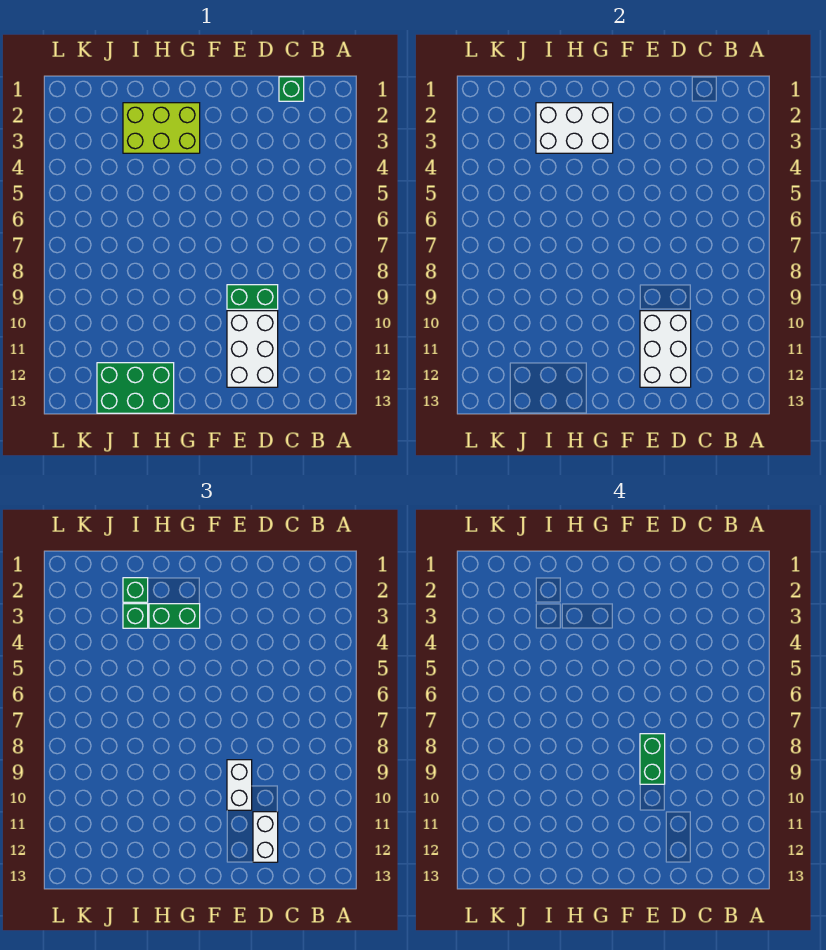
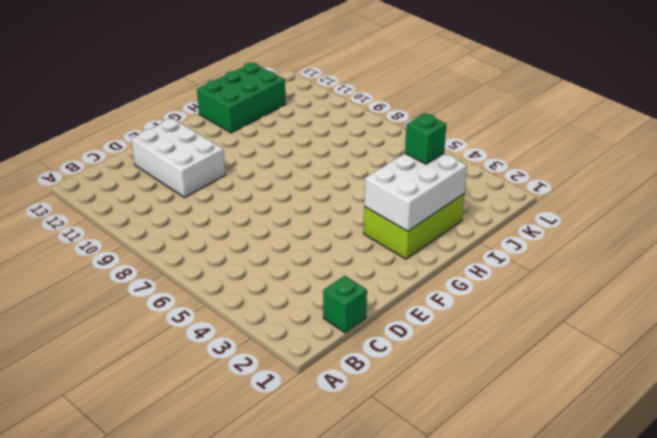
none -> green brick D9:E9 level 1
none -> white brick D10:E12 level 2
none -> white brick D11:D12 level 3

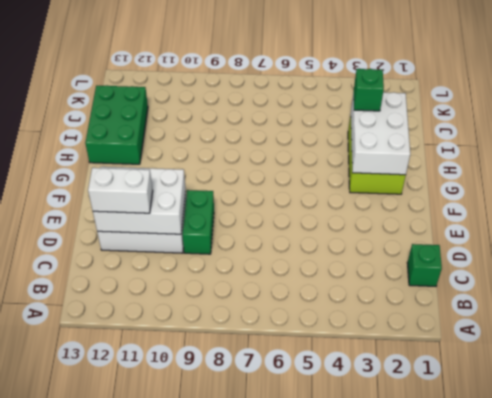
none -> white brick E9:E10 level 3
none -> green brick G3:H3 level 3
none -> green brick I2 level 3

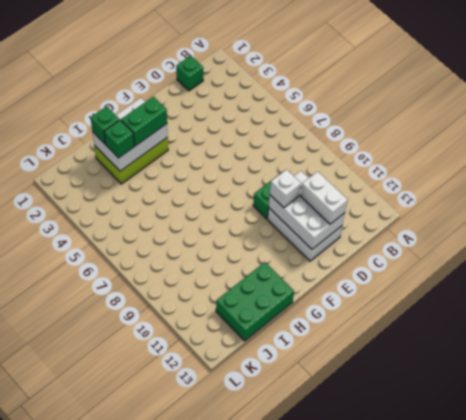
white brick E10 level 3 -> white brick E9:E10 level 3
none -> green brick E8:E9 level 4

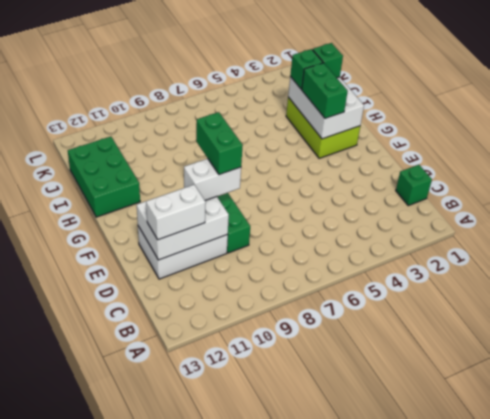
green brick E9:F9 level 4 -> green brick E8:E9 level 4

